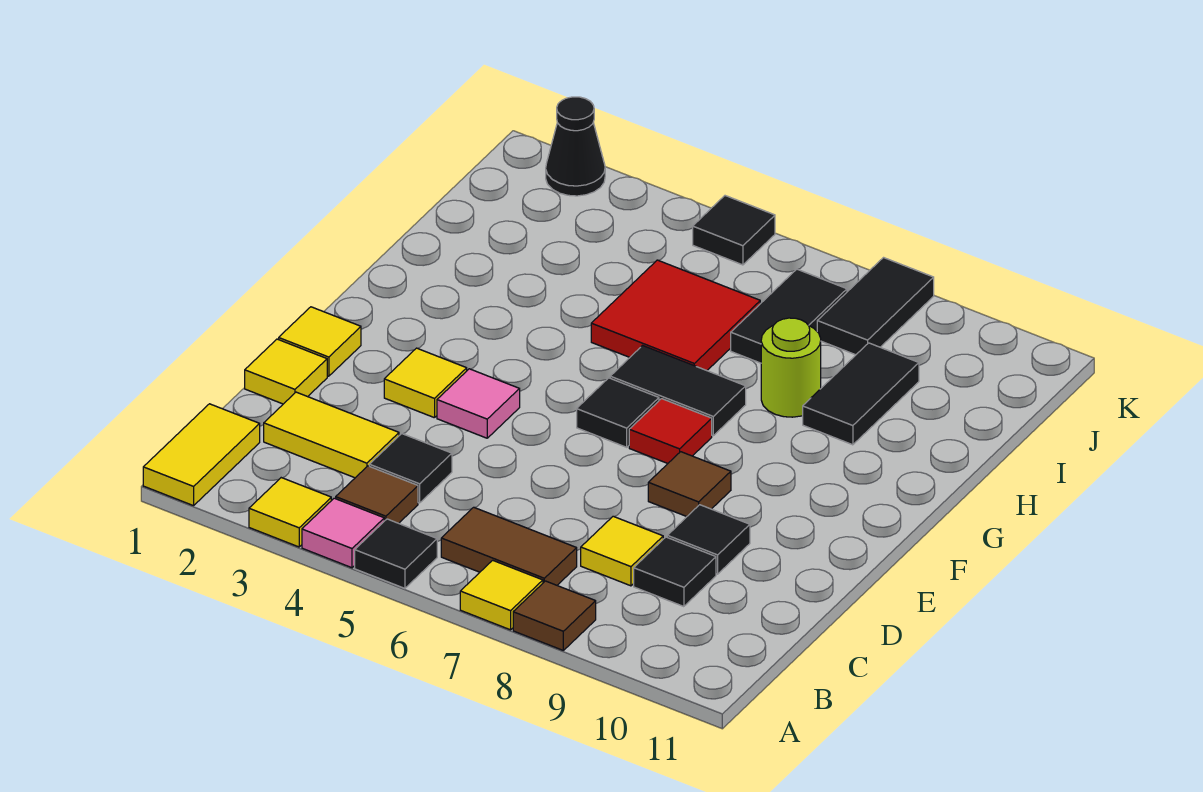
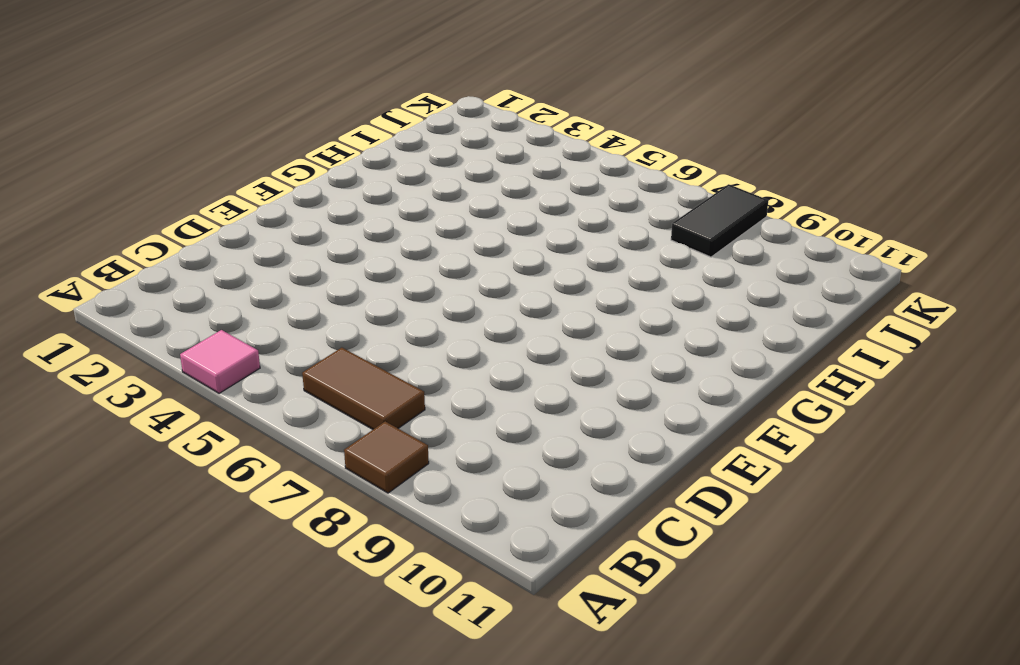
none -> yellow tile A1:B1 level 1
none -> yellow tile A3 level 1
none -> black tile A5 level 1

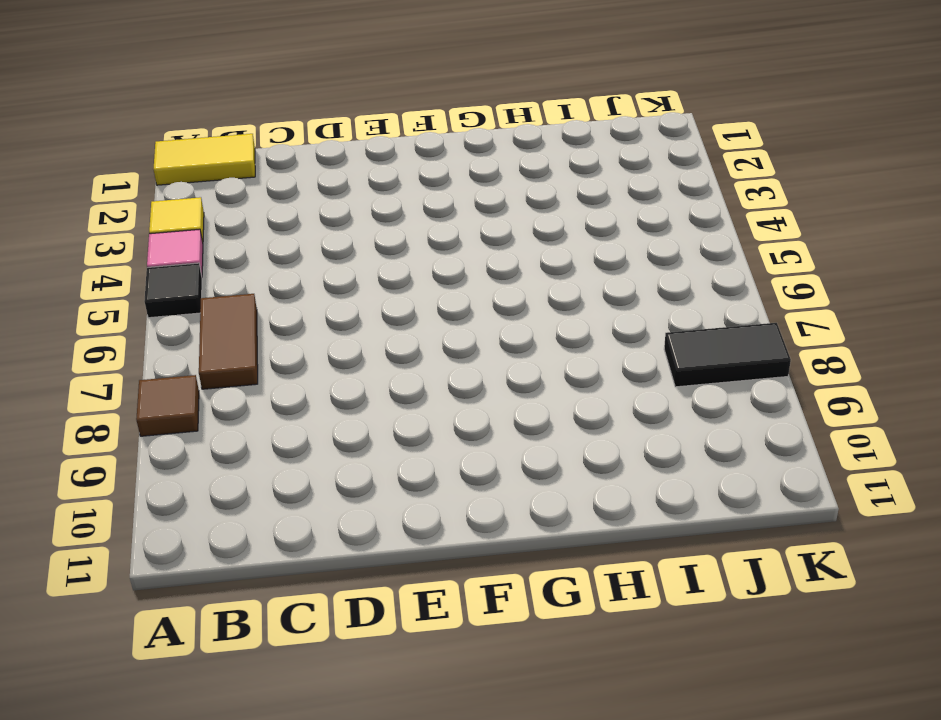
none -> yellow tile A7 level 1
none -> brown tile B4 level 1
none -> yellow tile C2:C3 level 1

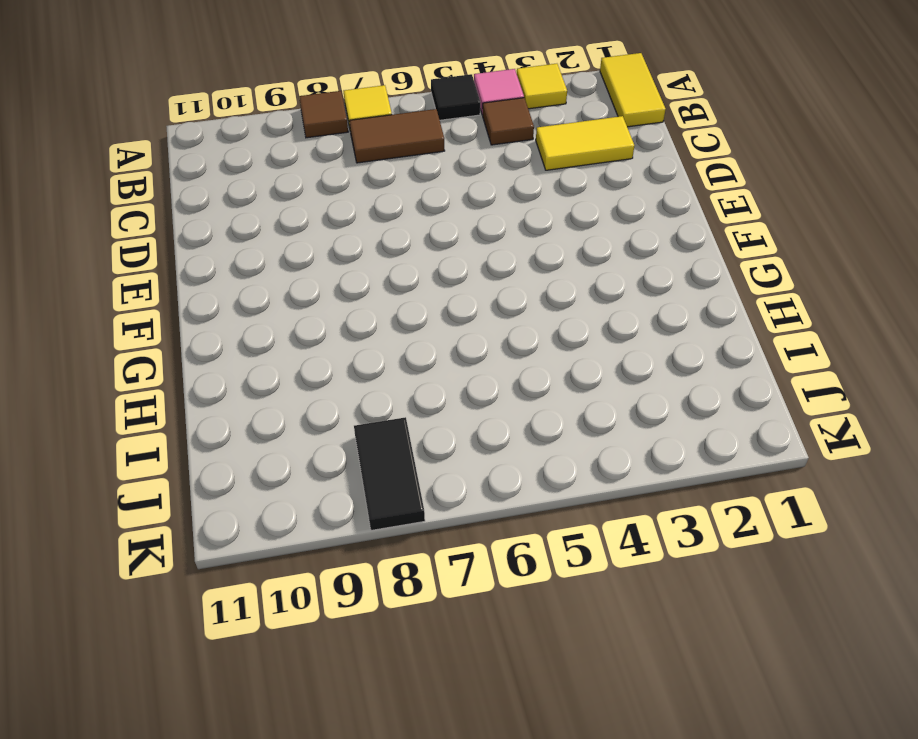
none -> black tile C4 level 1
none -> yellow tile C8 level 1
none -> black tile C9 level 1

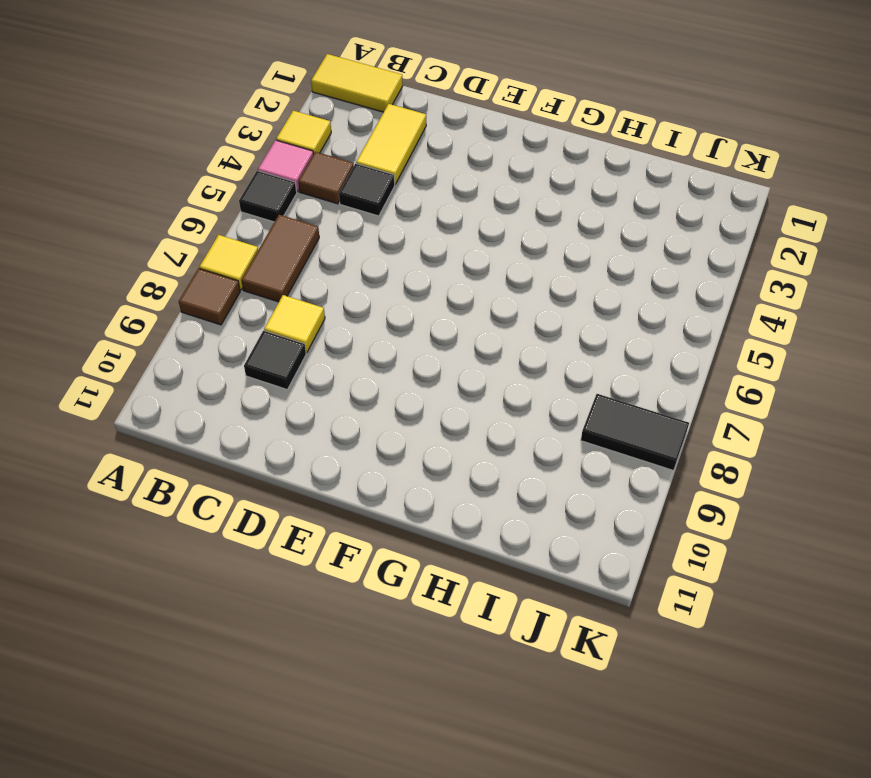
none -> yellow tile D1 level 1
none -> black tile D9 level 1
none -> yellow tile E1 level 1

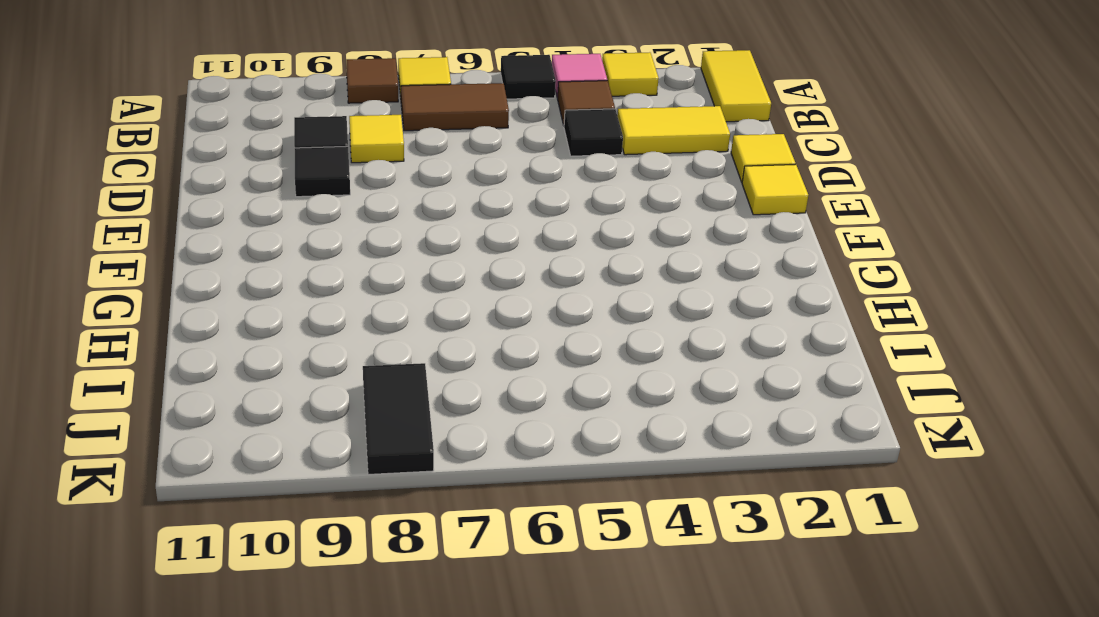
none -> yellow tile E3 level 1
none -> pink tile E4 level 1
none -> brown tile E8 level 1

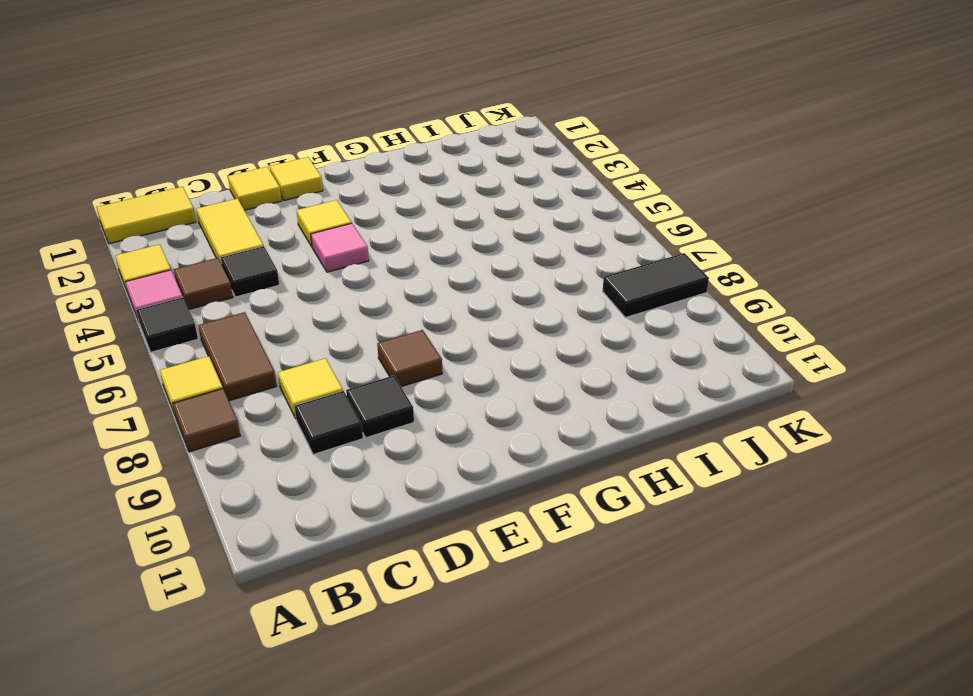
none -> black tile F6 level 1
none -> red tile F7 level 1
none -> black tile G6:G7 level 1

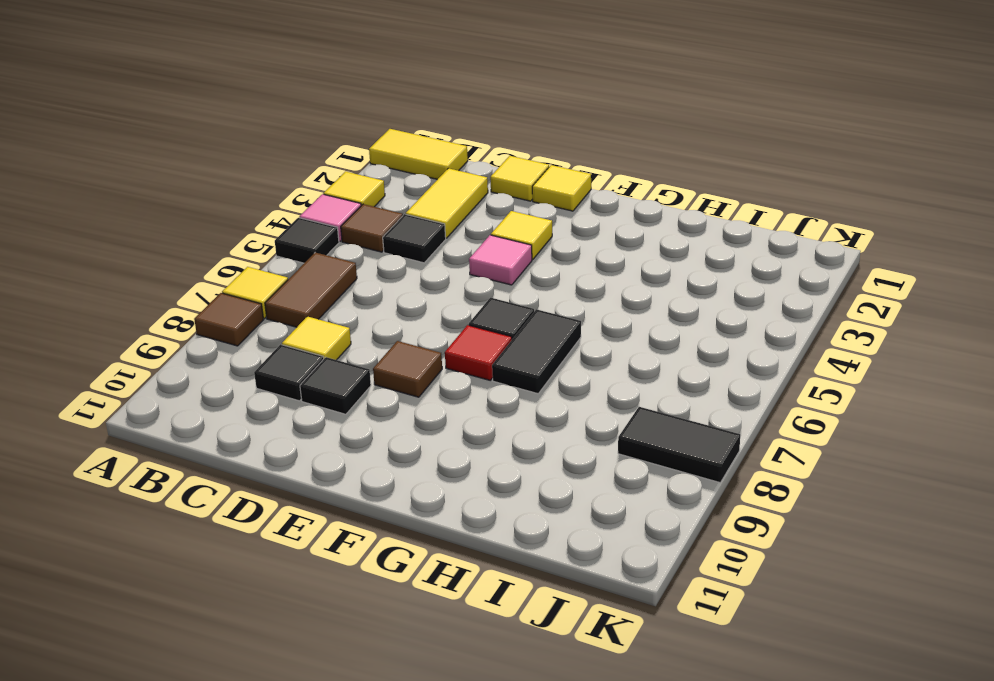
none -> red tile H5:I6 level 1
none -> lime round brick H8 level 1
none -> black tile H9:I9 level 1

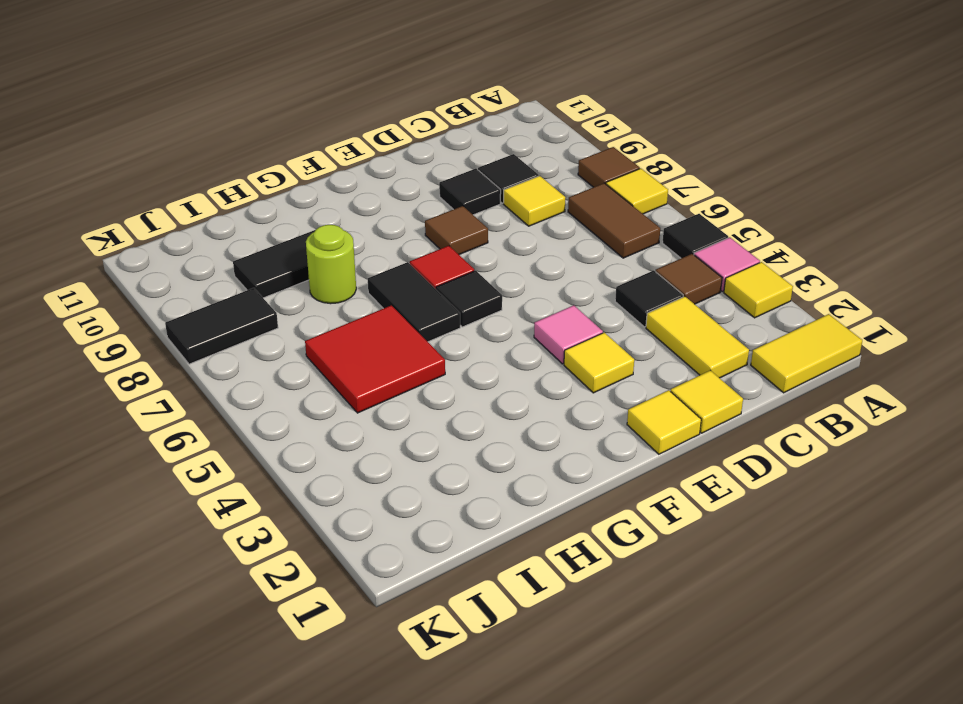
none -> black tile I7:J7 level 1
none -> black cone K2 level 1
none -> black tile K5 level 1

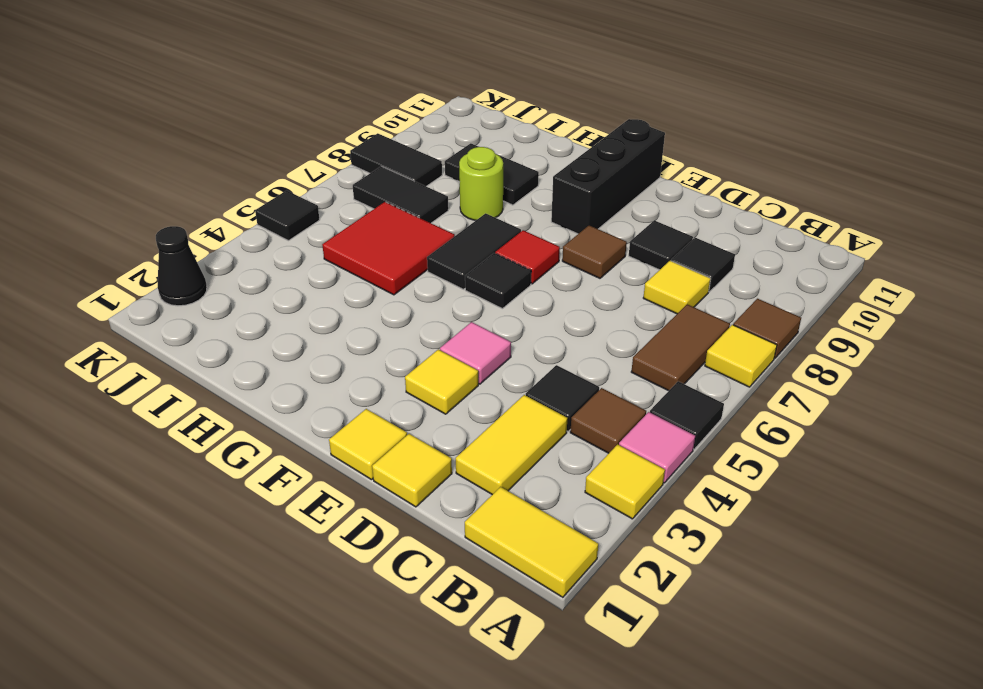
black brick F9:F11 level 1 -> none

